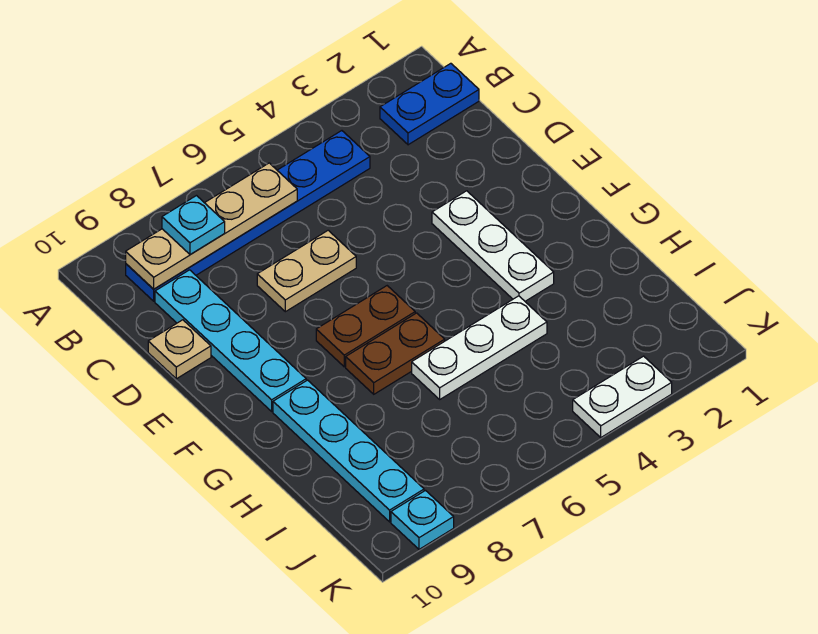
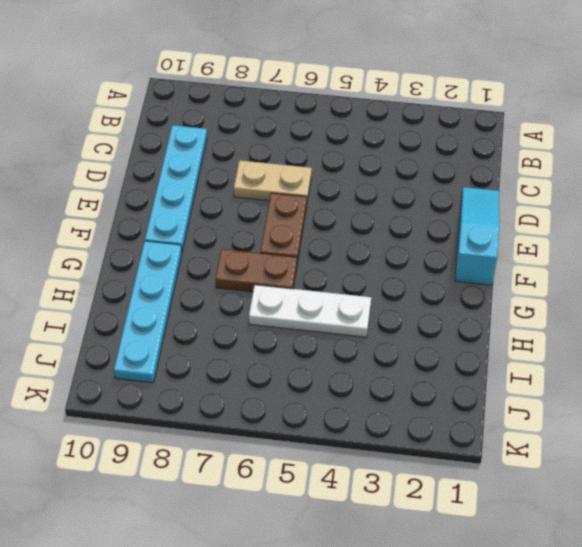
cyan slope D1:F1 level 1 top F -> none
brown plate E6:F6 level 1 -> brown plate F6:F7 level 1
none -> blue plate B1:B2 level 1
none -> blue plate B4:B9 level 1
none -> tan plate D10 level 1

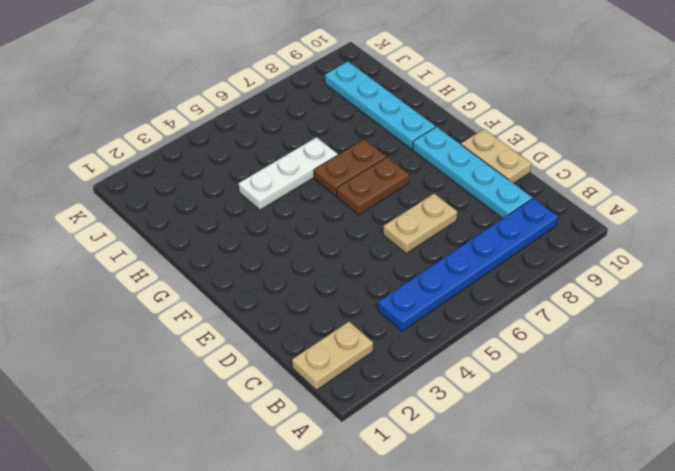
tan plate B1:B2 level 1 -> blue plate B1:B2 level 1
tan plate D10:E10 level 1 -> tan plate D10 level 1
none -> white plate E3:G3 level 1
none -> white plate K3:K4 level 1
none -> cyan plate K9 level 1

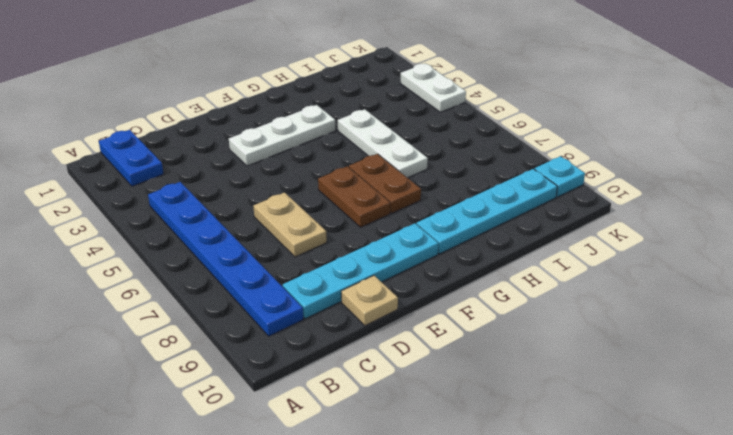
none -> tan plate B6:B9 level 2
none -> cyan plate B8 level 3

